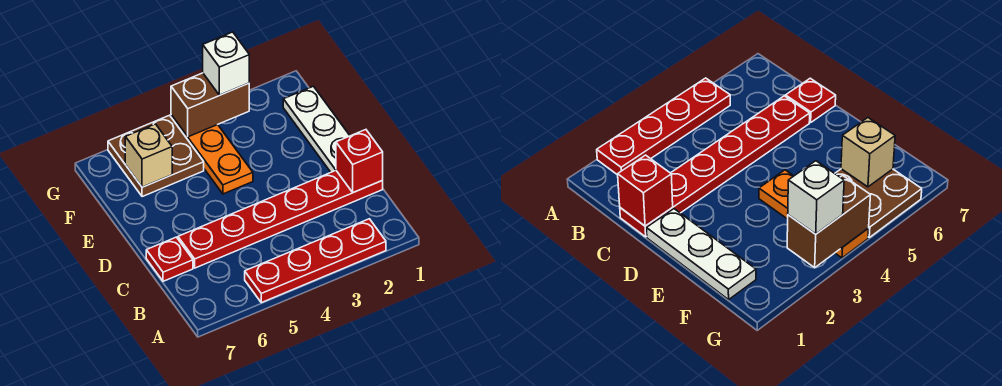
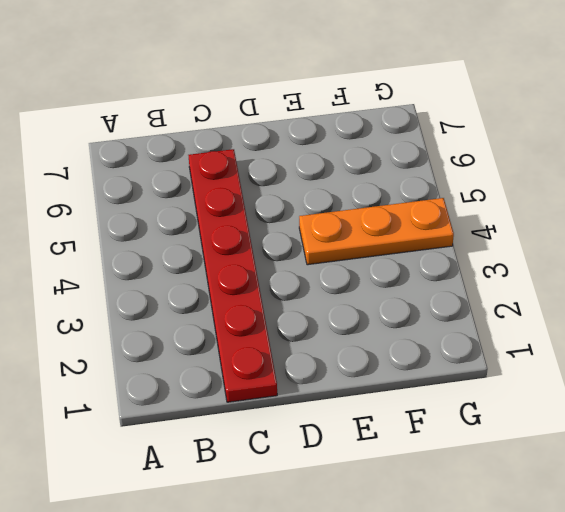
none -> red plate A2:A5 level 1
none -> red plate C7 level 1

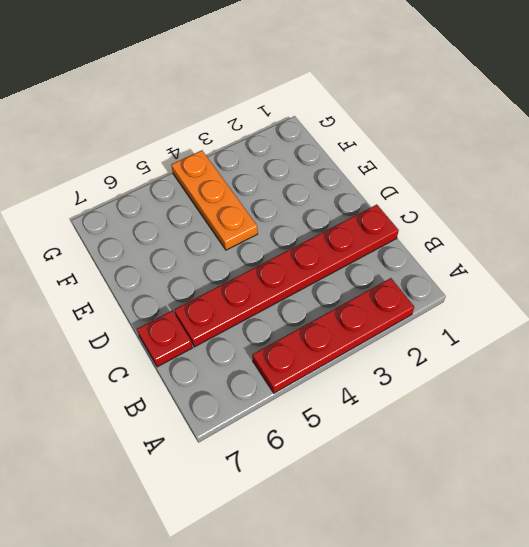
none -> white plate D1:F1 level 1
none -> brown plate F5:G6 level 1

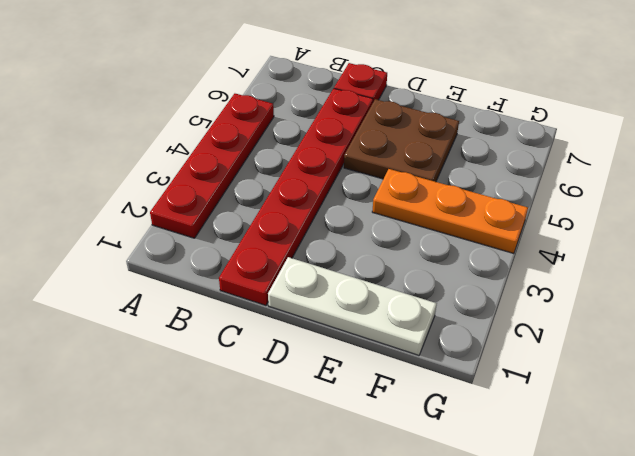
brown plate D5:E6 level 1 -> brown plate F5:G6 level 1
none -> red brick C1 level 2
none -> tan brick F6 level 2

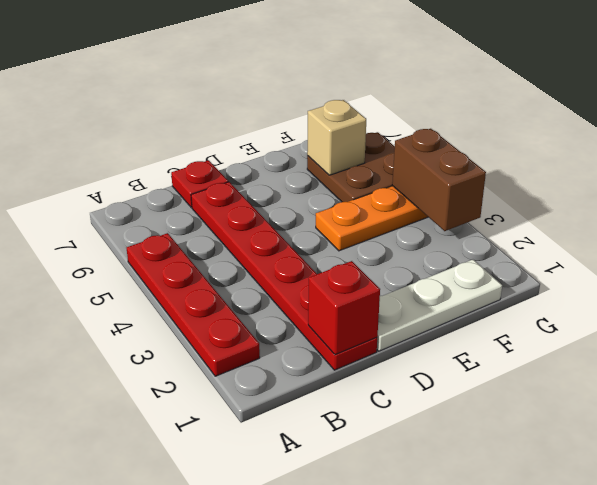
none -> white brick G3 level 3

